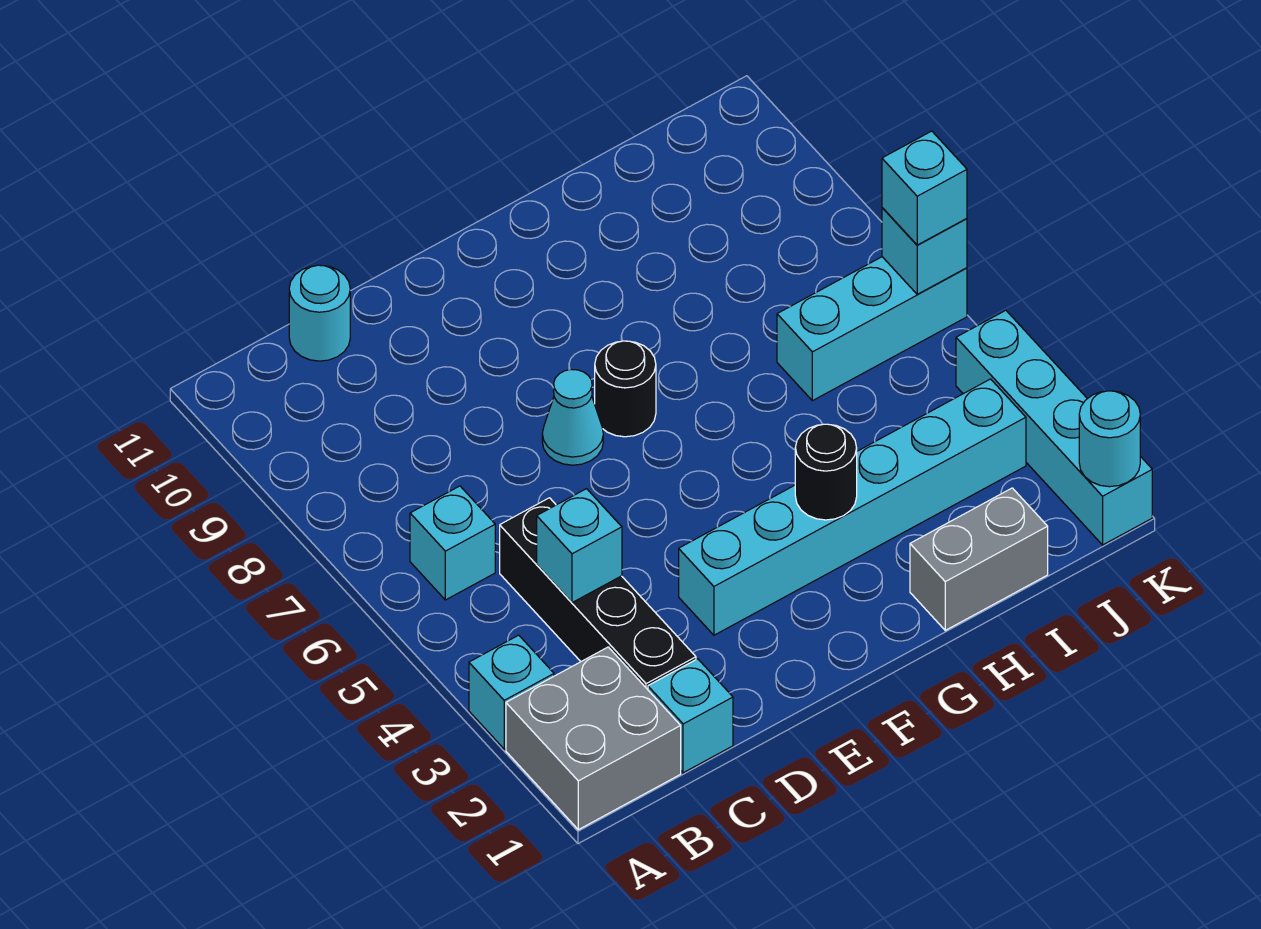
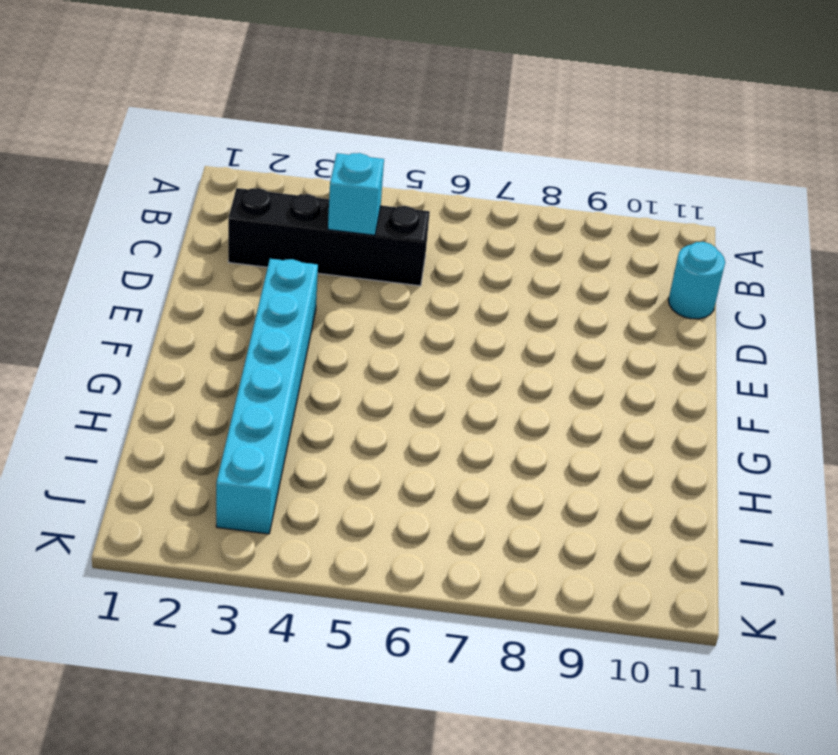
none -> grey brick A1:B2 level 1
none -> cyan brick A3 level 1
none -> cyan brick B6 level 1

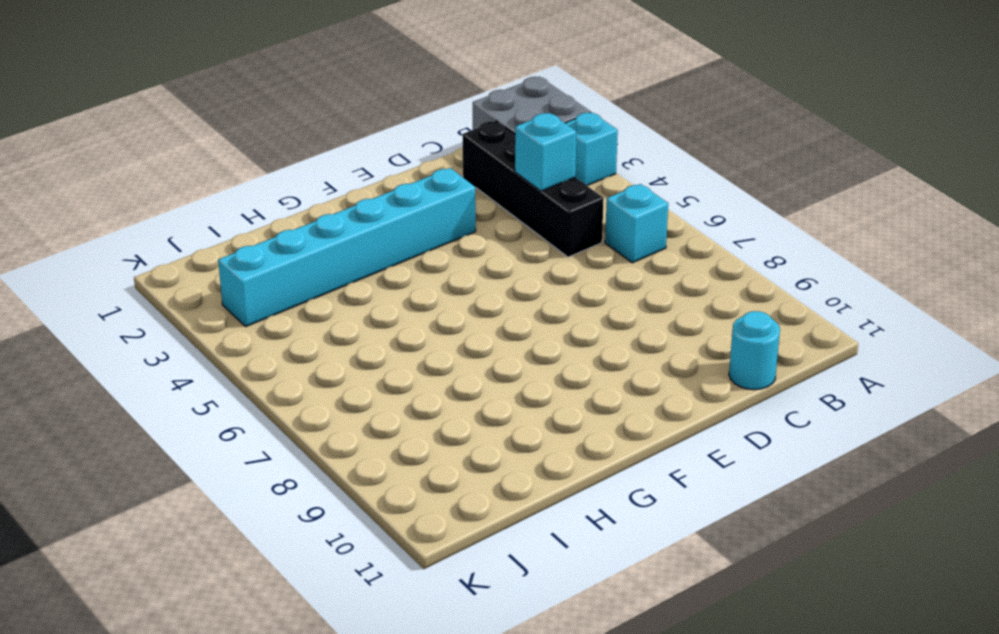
none -> cyan brick C1 level 1
none -> cyan cone E7 level 1
none -> black round brick F7 level 1

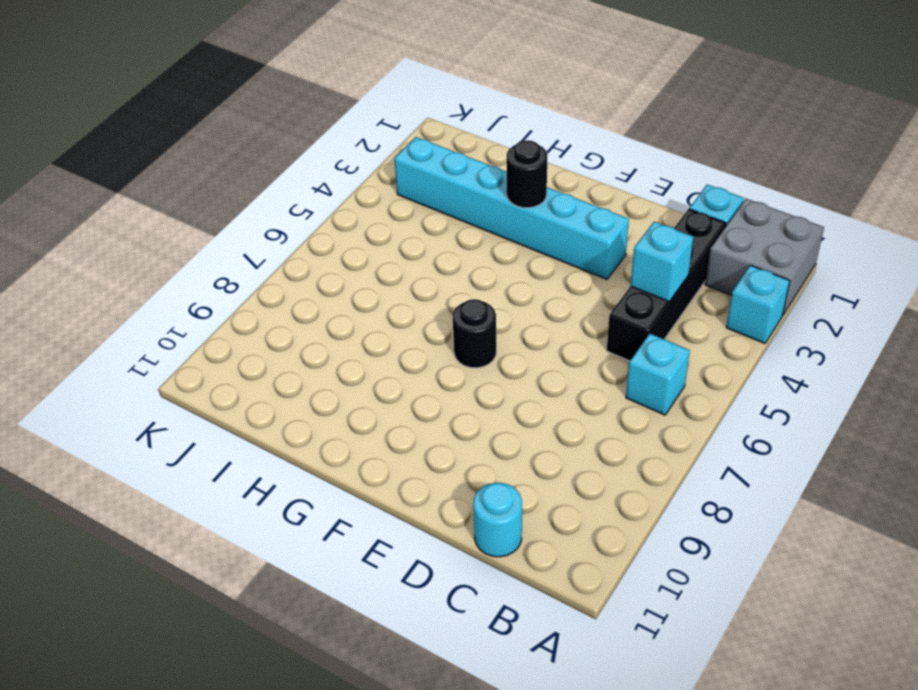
none -> cyan cone E7 level 1
none -> grey brick H1:I1 level 1
none -> cyan brick I6:K6 level 1

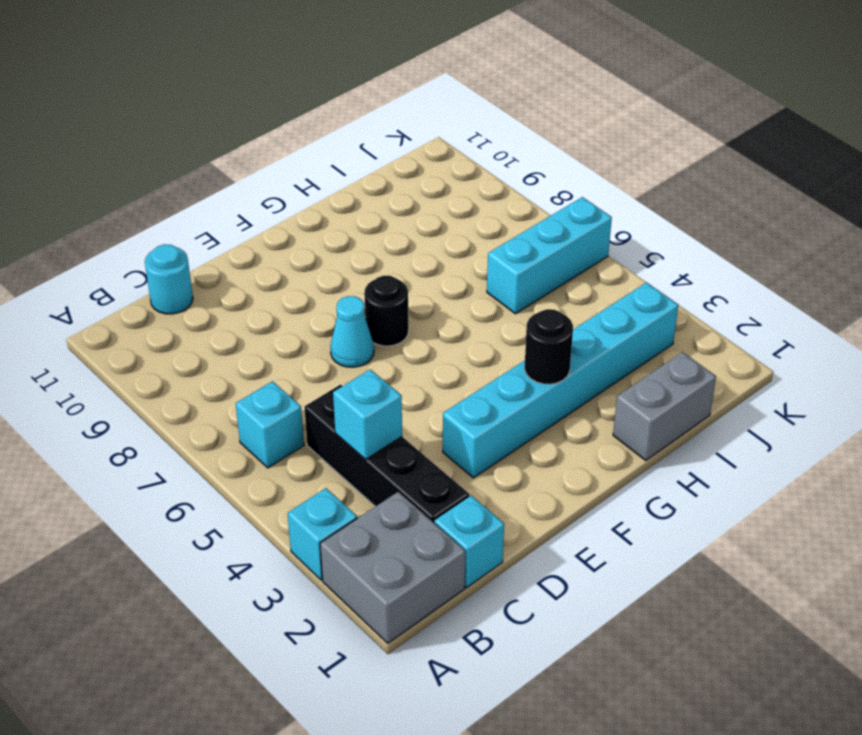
none -> cyan brick K1:K4 level 1
none -> cyan round brick K1 level 2
none -> cyan brick K6 level 2

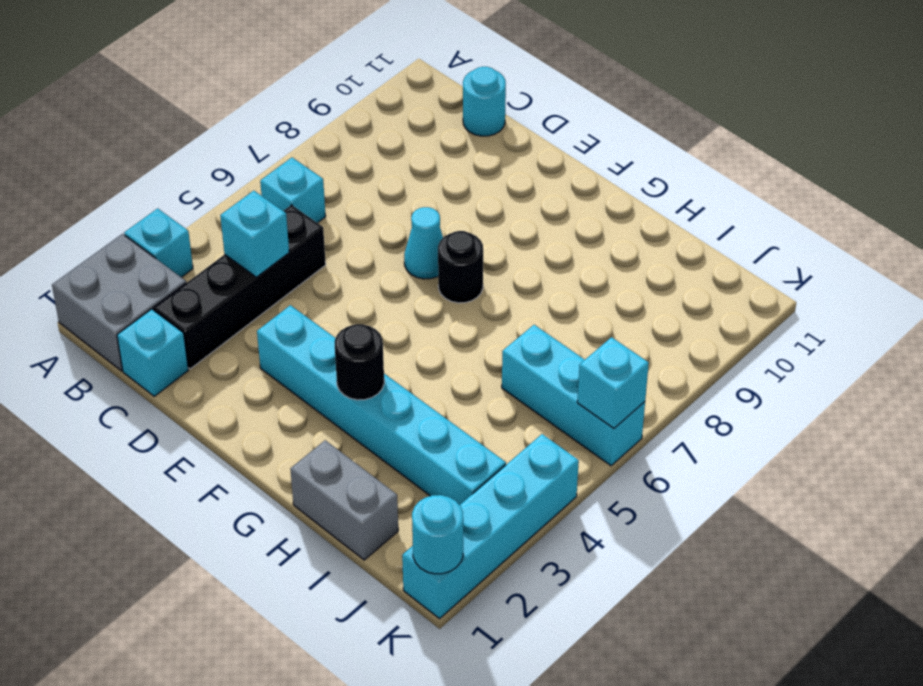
none -> cyan brick K6 level 3

